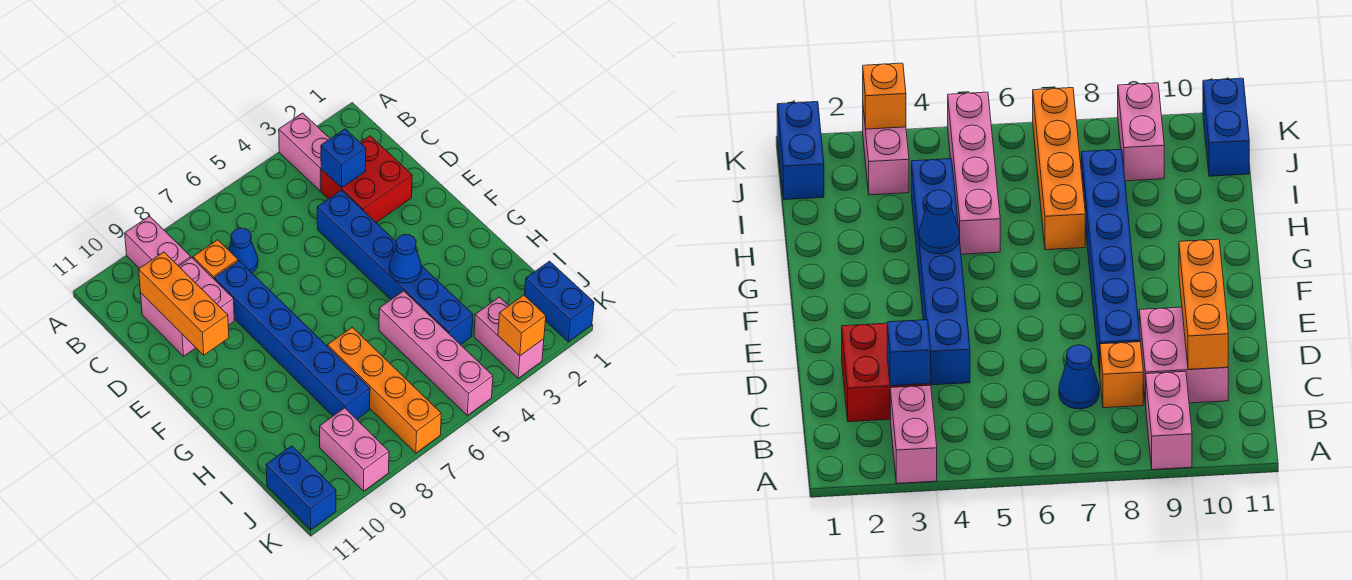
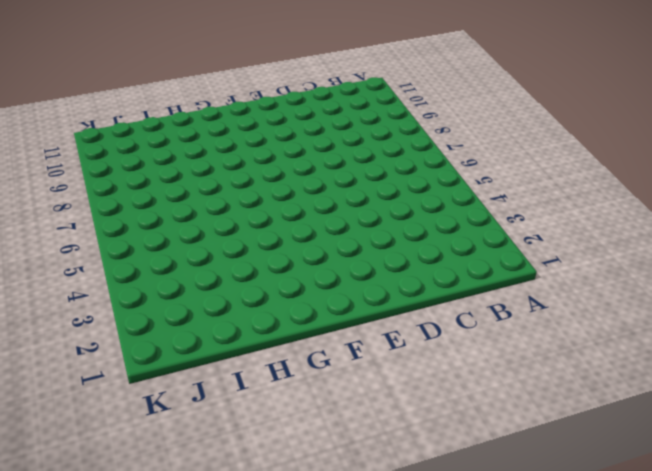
none -> pink brick A3:B3 level 1
none -> pink brick A9:B9 level 1
none -> red brick C2:D3 level 1

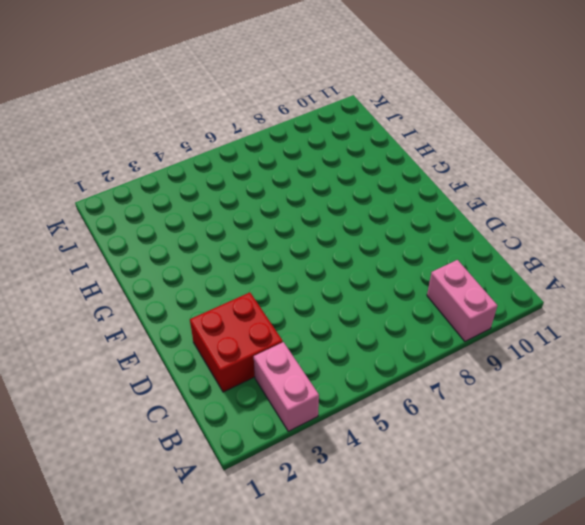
none -> blue cone C7 level 1
none -> orange brick C8 level 1
none -> pink brick C9:D10 level 1

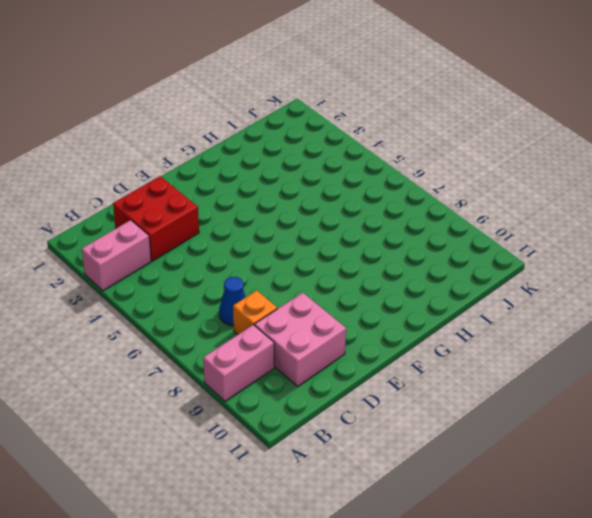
none -> blue brick D4:I4 level 1
none -> blue brick D8:I8 level 1
none -> pink brick H5:K5 level 1

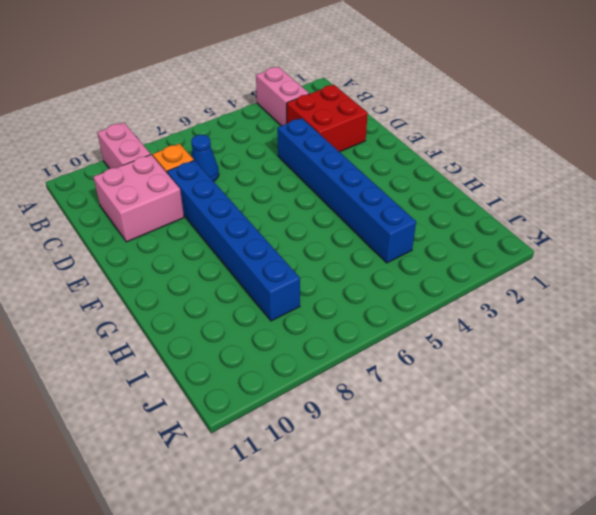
none -> pink brick H5:K5 level 1
none -> orange brick H7:K7 level 1
none -> blue brick J1:K1 level 1

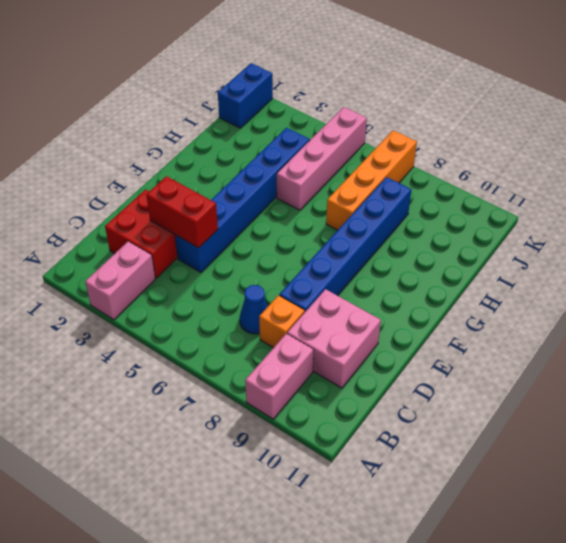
red brick D3:D4 level 2 -> none
none -> pink brick J3:K3 level 1
none -> pink brick J9:K9 level 1
none -> blue brick J11:K11 level 1

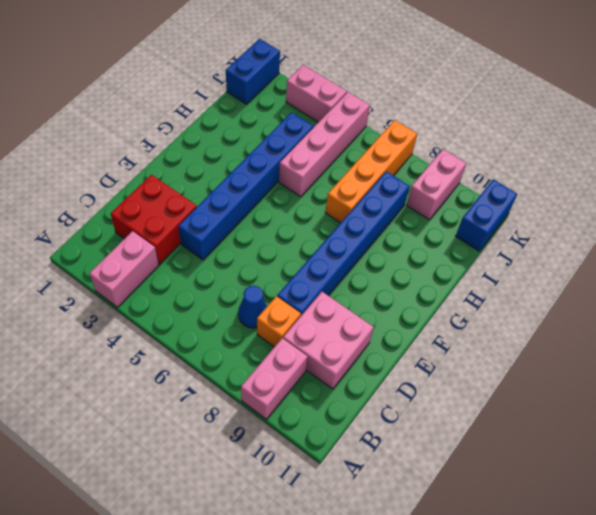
pink brick K3:K4 level 1 -> pink brick J3:K3 level 1
none -> blue brick C3 level 2
none -> orange brick C10:E10 level 2
none -> blue cone G4 level 2

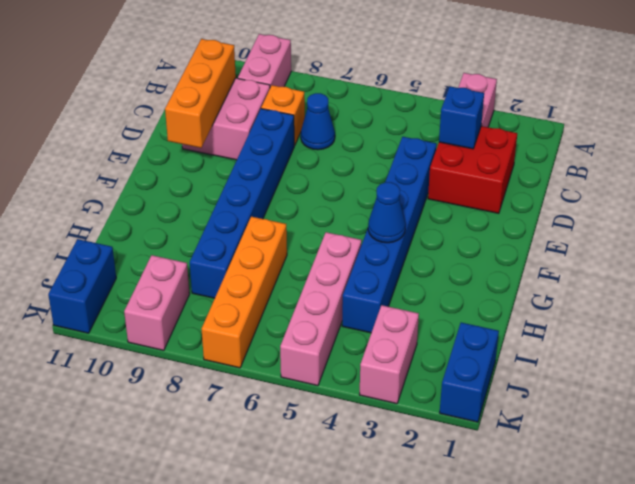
none -> orange brick K3 level 2

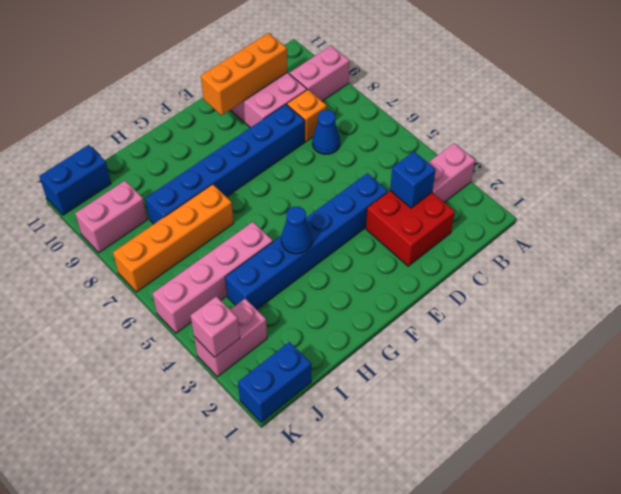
pink brick K3 level 2 -> orange brick K3 level 2

